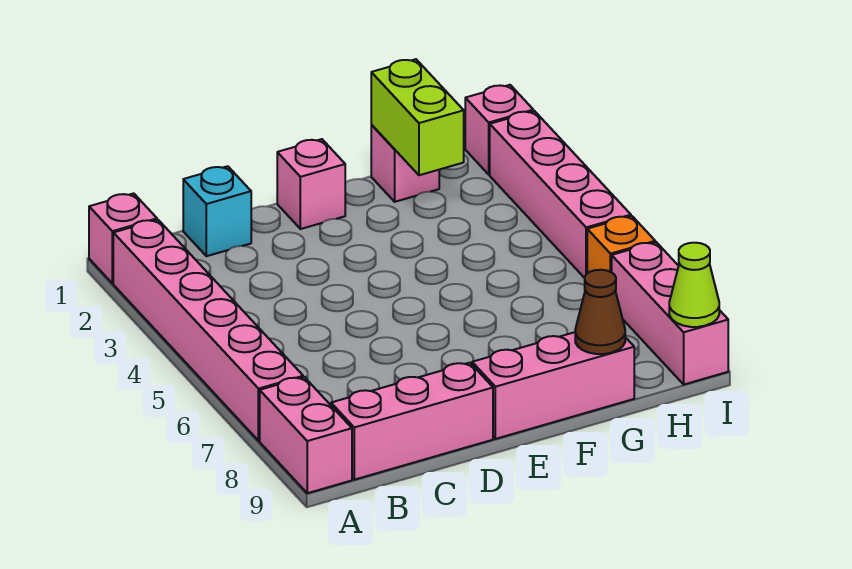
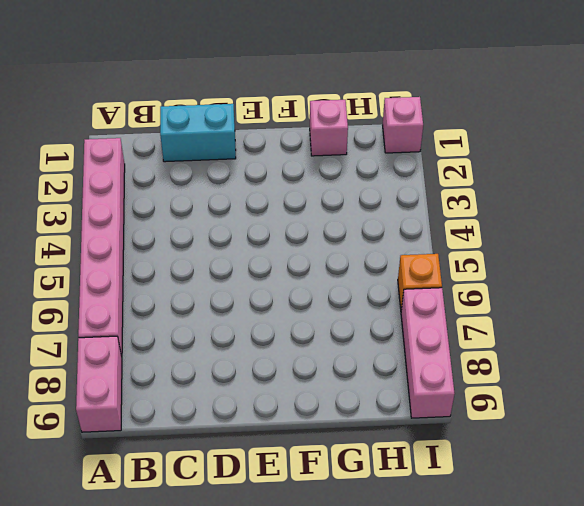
cyan brick C1:D1 level 1 -> cyan brick C1 level 1
none -> pink brick A1 level 1
none -> pink brick B9:D9 level 1
none -> pink brick E1 level 1

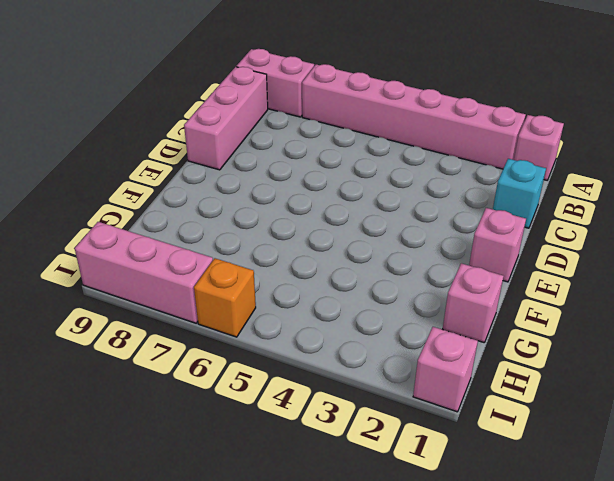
none -> pink brick E9:G9 level 1
none -> pink brick I2:I5 level 1
none -> lime brick G1:G2 level 2

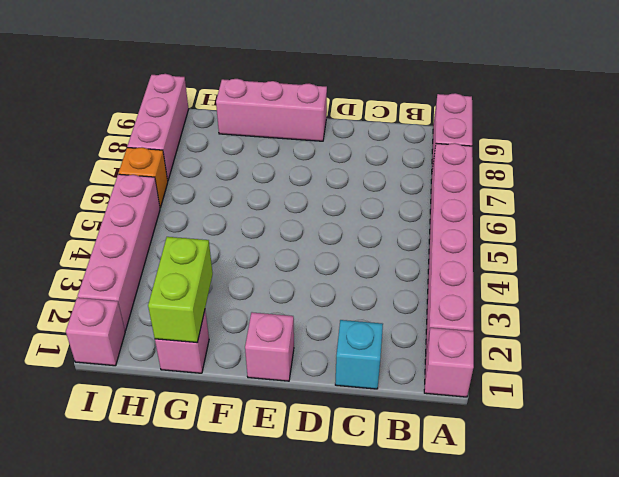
none -> pink brick B9:D9 level 1
none -> brown cone G9 level 2
none -> lime cone I9 level 2

